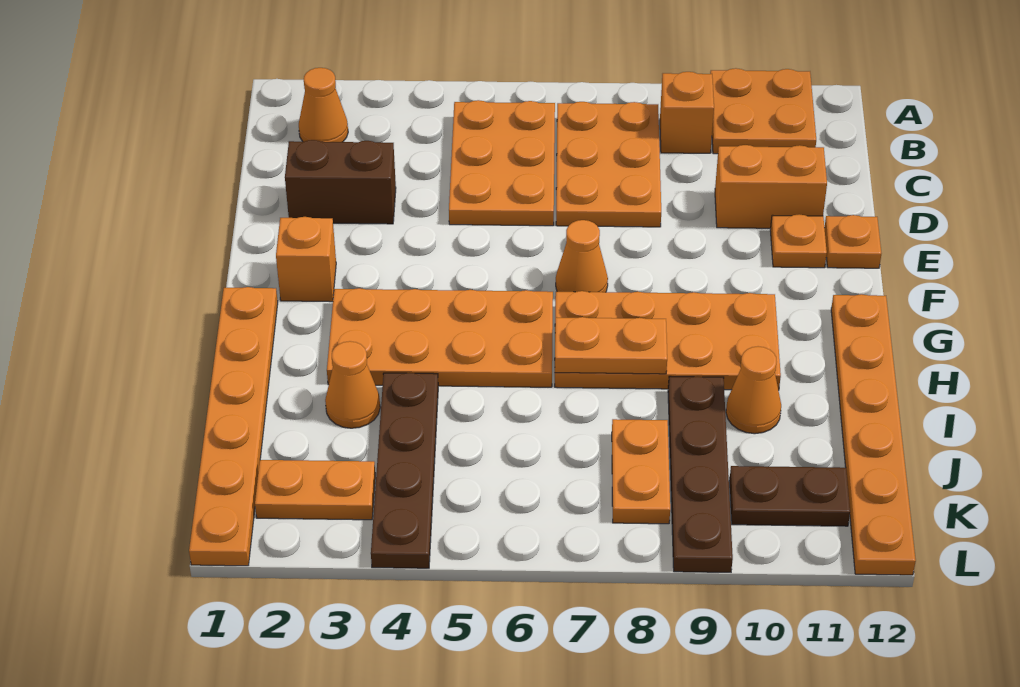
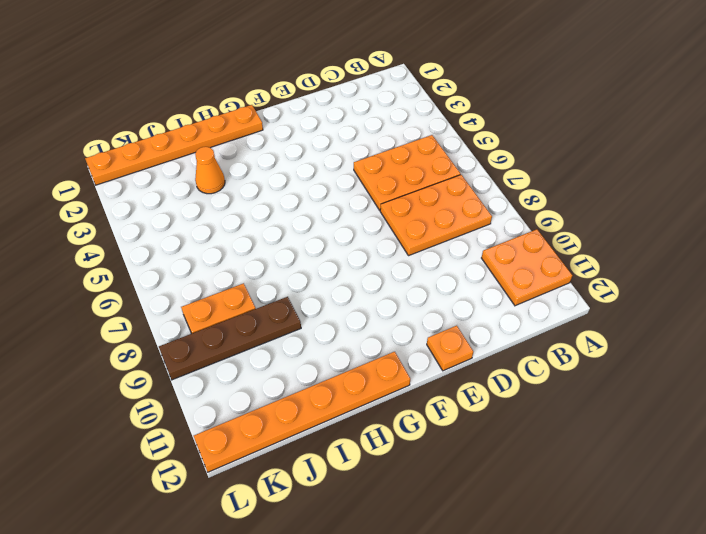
none -> orange cone B2 level 1
none -> orange brick B9 level 1
none -> brown brick D2:D3 level 1

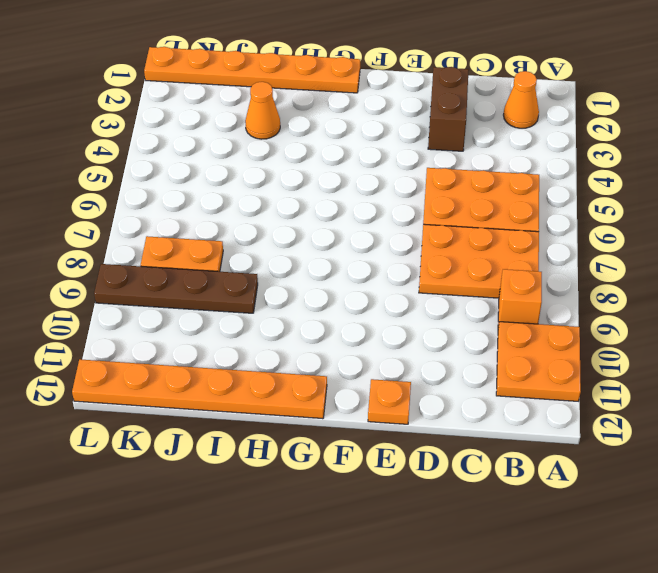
none -> orange brick D10:D11 level 1
none -> orange plate E11 level 1
none -> orange brick F2 level 1

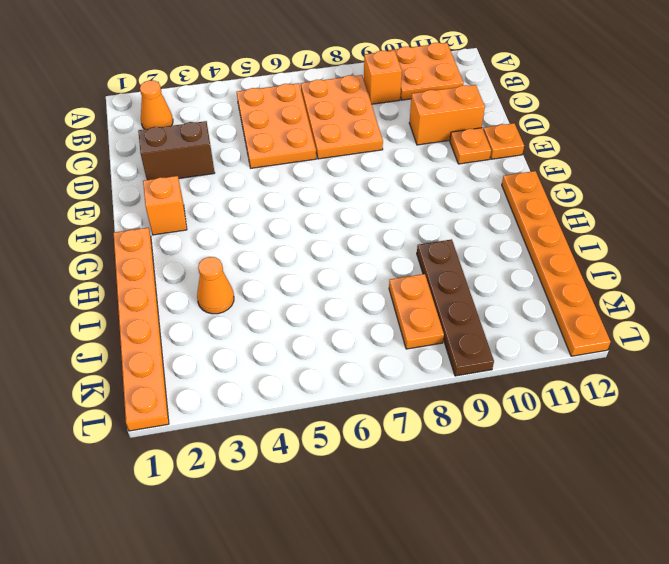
none -> orange cone F7 level 1
none -> orange plate G3:H6 level 1
none -> orange plate G7:H10 level 1

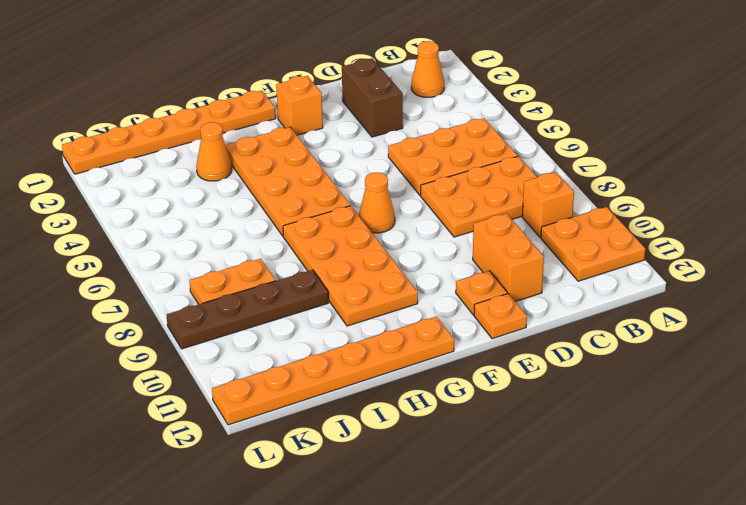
none -> brown plate I4:L4 level 1
none -> orange cone I10 level 1
none -> orange plate K2:K3 level 1

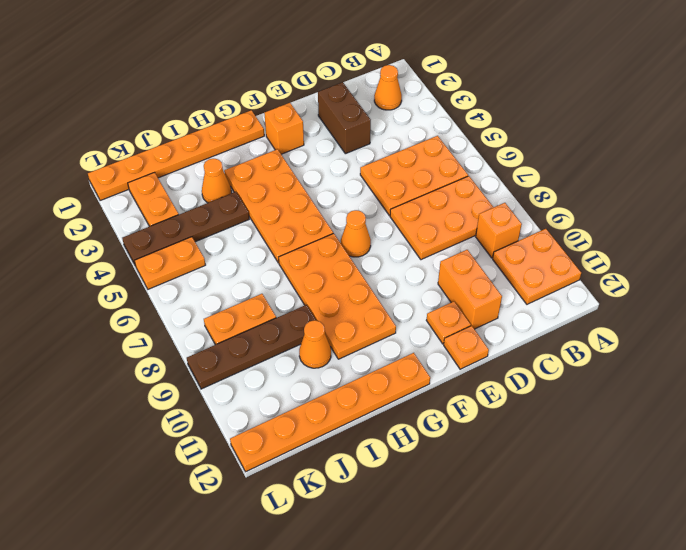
orange plate K5:L5 level 1 -> orange plate H7:H8 level 2
none -> brown plate K10:K11 level 1

